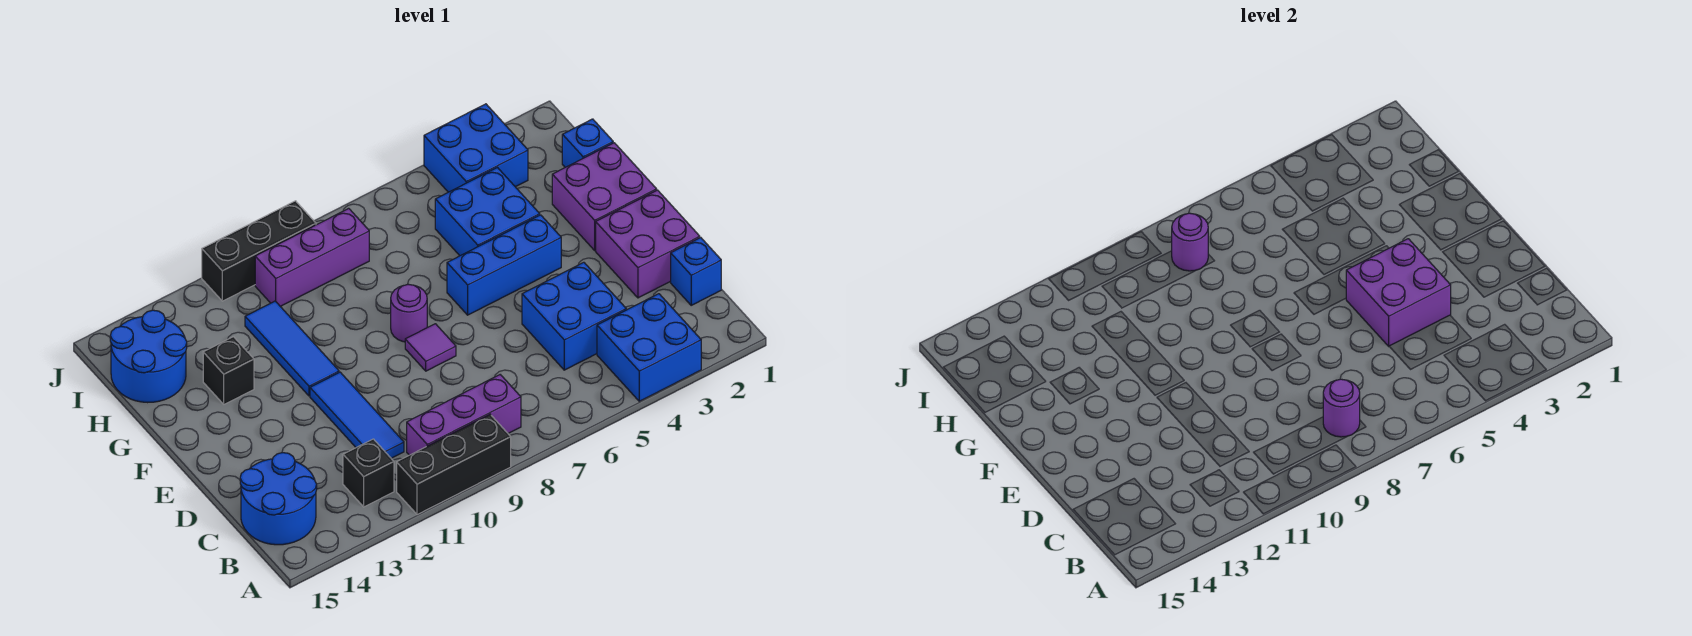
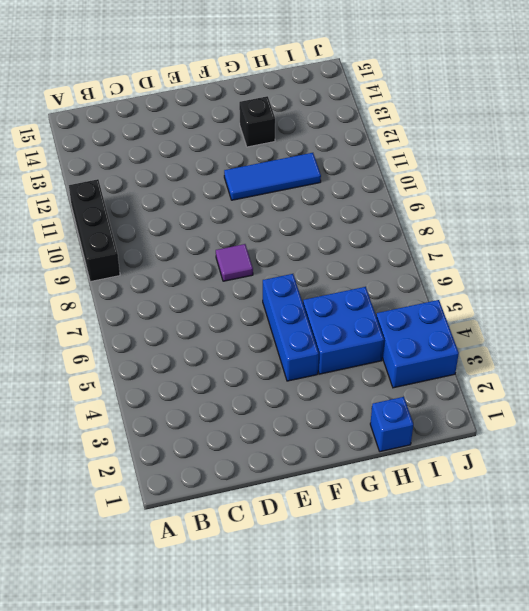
none -> blue brick A3:B4 level 1
none -> purple brick B8:B10 level 1
none -> black brick B12 level 1

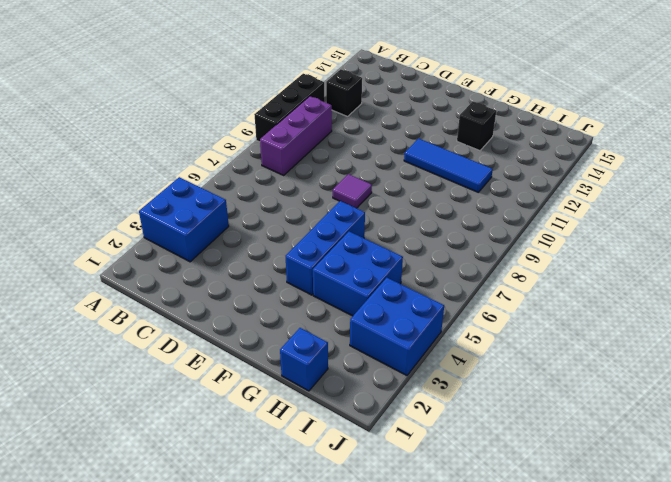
none -> blue round brick B14:C15 level 1
none -> blue brick C1 level 1
none -> blue brick C4:D5 level 1

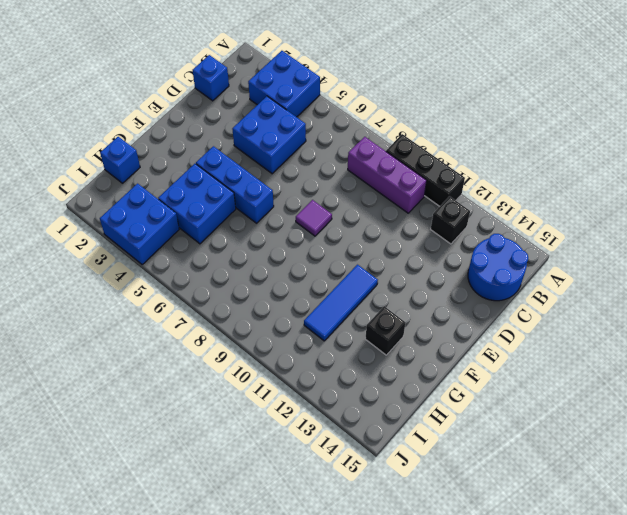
none -> blue tile C11:E11 level 1
none -> purple brick D1:E2 level 1
none -> purple brick F1:G2 level 1

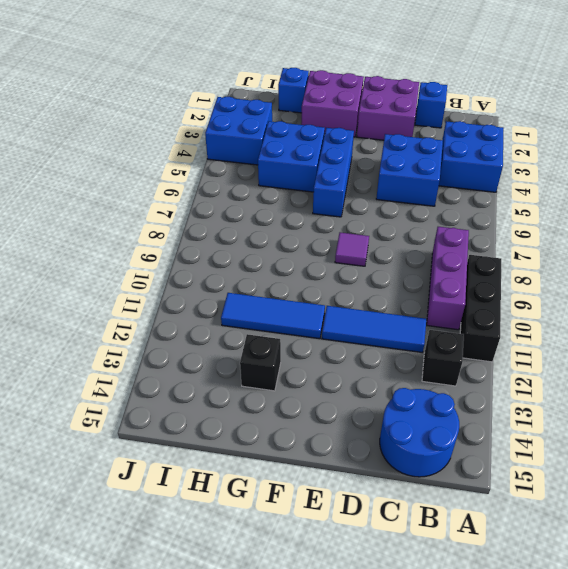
none -> purple round brick F8 level 1
none -> blue round brick H14:I15 level 1
none -> purple brick I8:I10 level 1

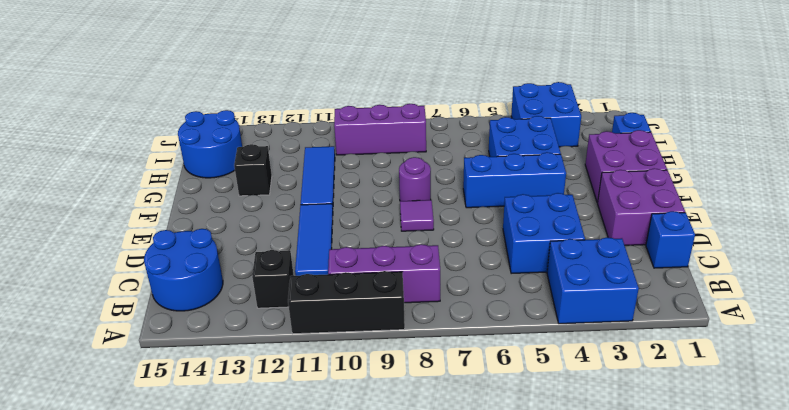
none -> black brick J9:J11 level 1
none -> purple round brick B8 level 2
none -> purple brick D4:E5 level 2

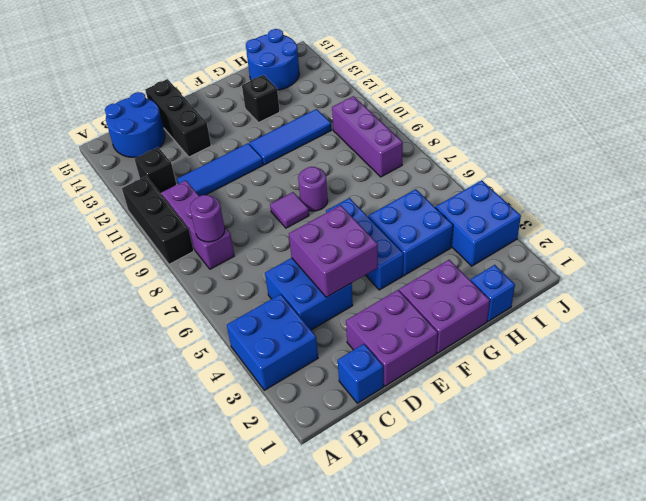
black brick D13:D15 level 1 -> black brick J9:J11 level 1
none -> purple round brick I8 level 2

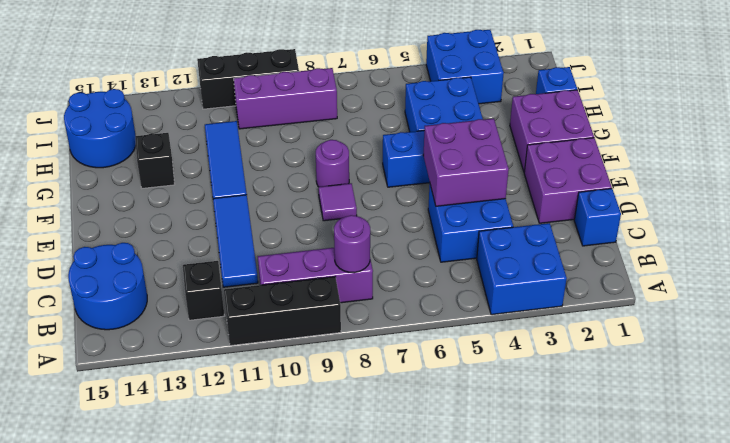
none -> purple round brick I8 level 2

